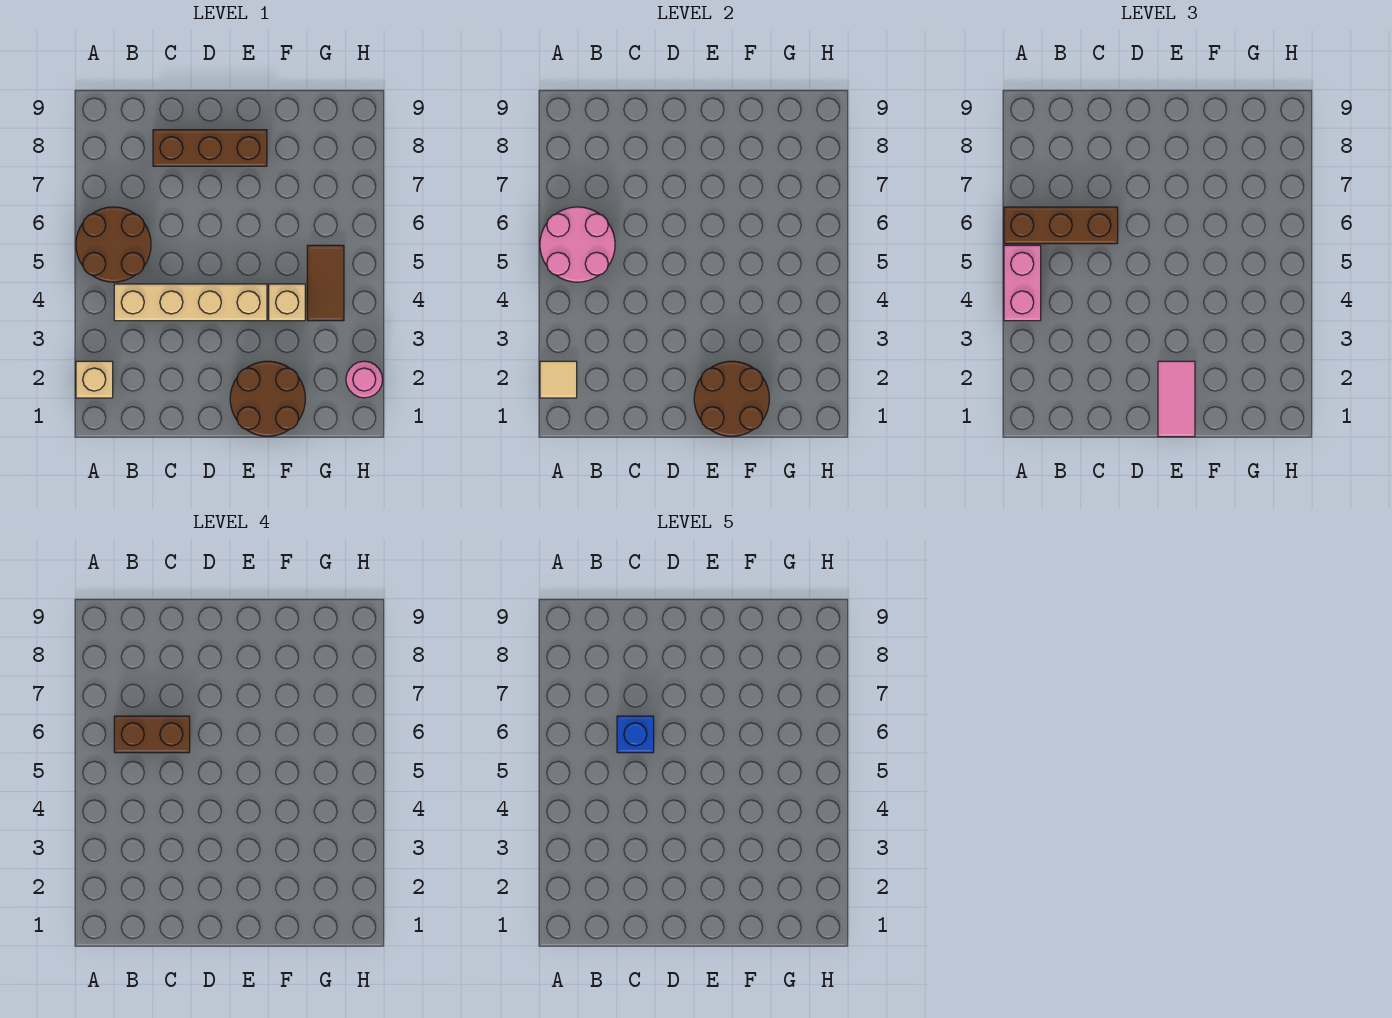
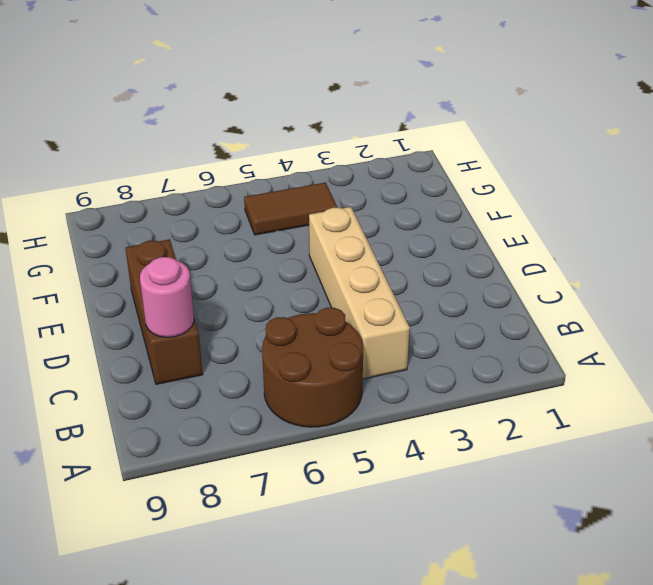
pink round brick C8 level 2 -> pink round brick H2 level 1
none -> tan brick A2 level 1
none -> brown round brick E1:F2 level 1
none -> tan brick F4 level 1

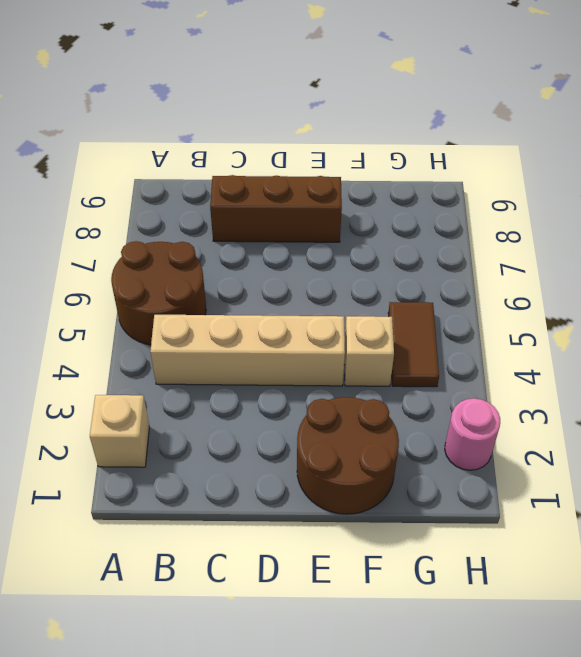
none -> tan tile A2 level 2
none -> pink round brick A5:B6 level 2
none -> brown round brick E1:F2 level 2

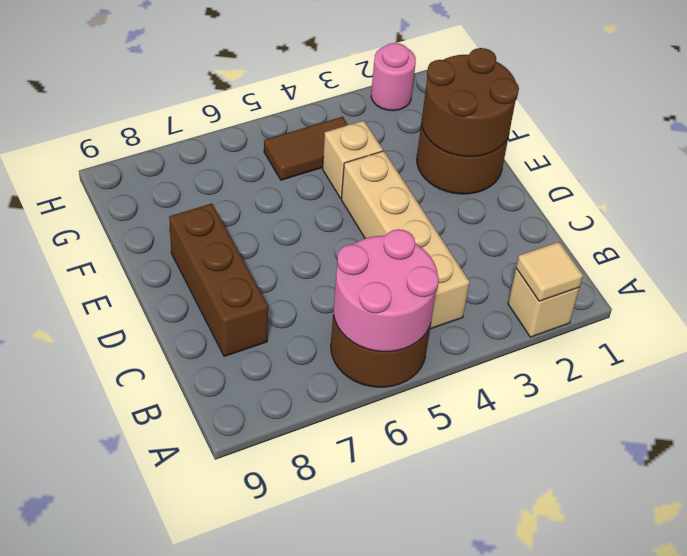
none -> pink brick A4:A5 level 3
none -> brown brick A6:C6 level 3
none -> pink tile E1:E2 level 3

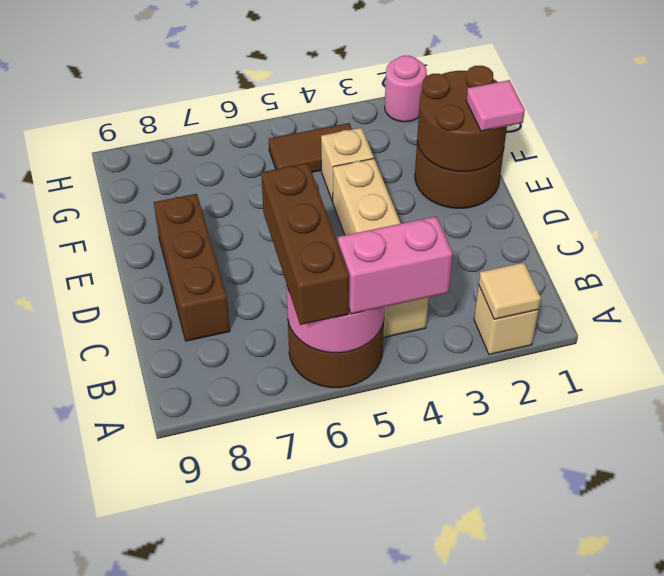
pink tile E1 level 3 -> pink tile E1:E2 level 3
none -> brown brick B6:C6 level 4
none -> blue brick C6 level 5

